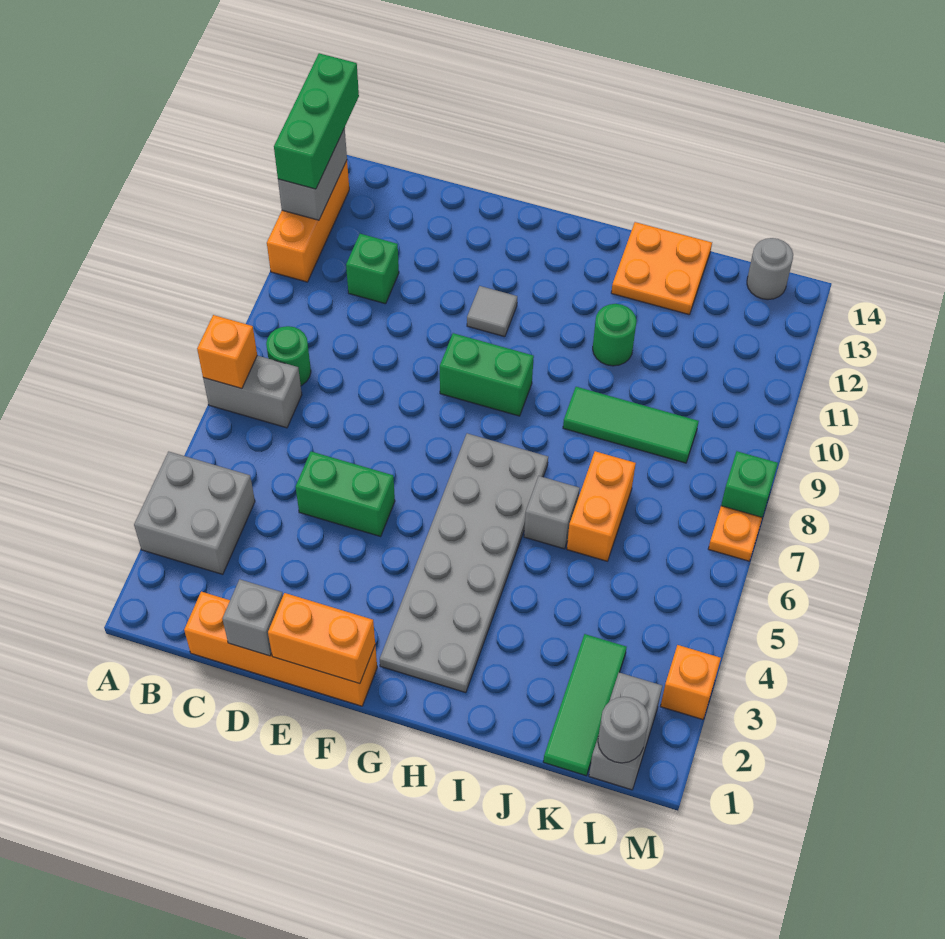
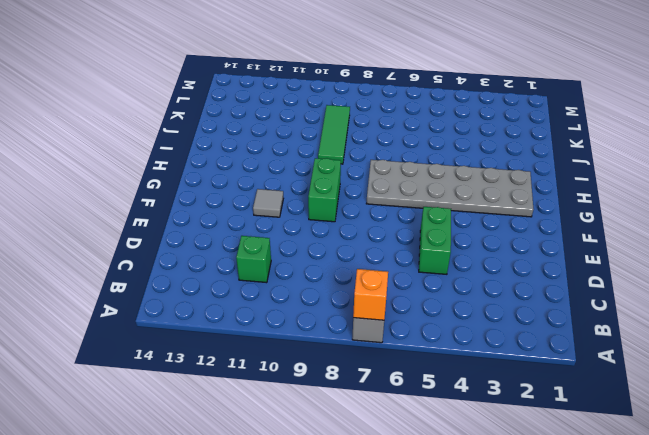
none -> grey brick A3:B4 level 1
none -> orange brick A11:A13 level 1
none -> green round brick B8 level 1

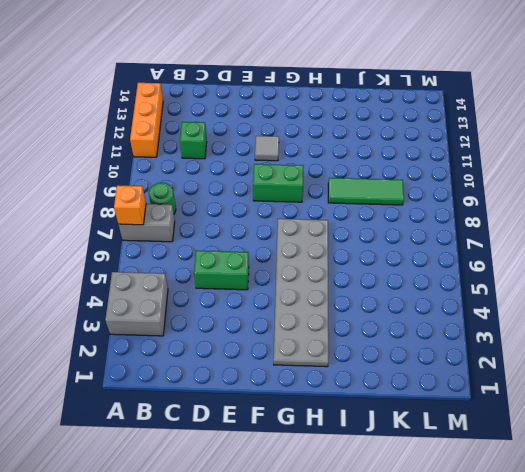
none -> orange brick C1:F1 level 1
none -> grey brick I6 level 1
none -> green round brick I11 level 1

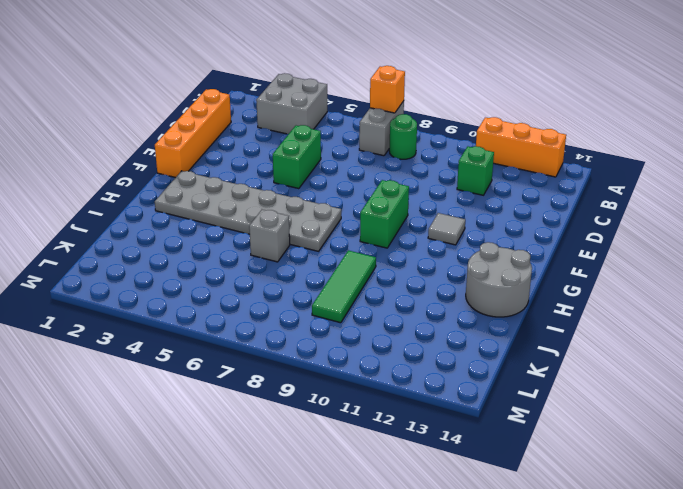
grey round brick H13:I14 level 1 -> orange plate I13:J14 level 1
none -> green round brick I11 level 1
none -> orange brick J6:J7 level 1
none -> green tile K1:K3 level 1

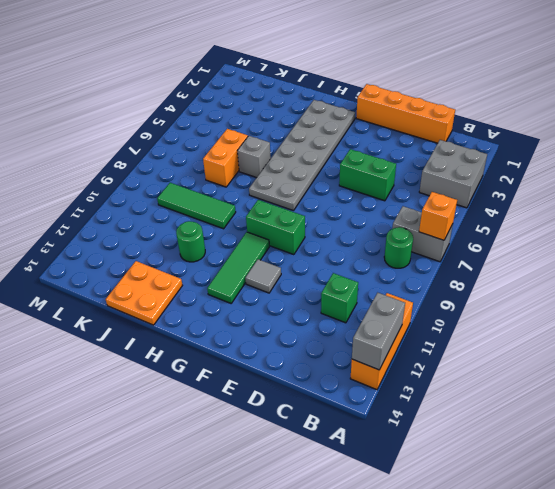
green tile G10:G12 level 1 -> green tile K1:K3 level 1
none -> grey brick L1:L2 level 1
none -> grey round brick L14 level 1
none -> orange brick M3 level 1

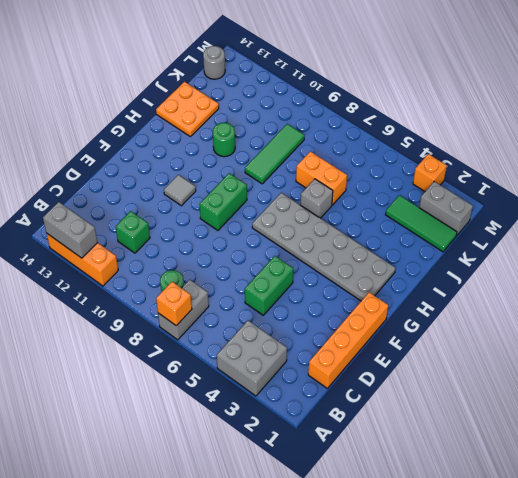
none -> orange plate M7 level 1
none -> green brick M8 level 1
none -> grey brick D1 level 2

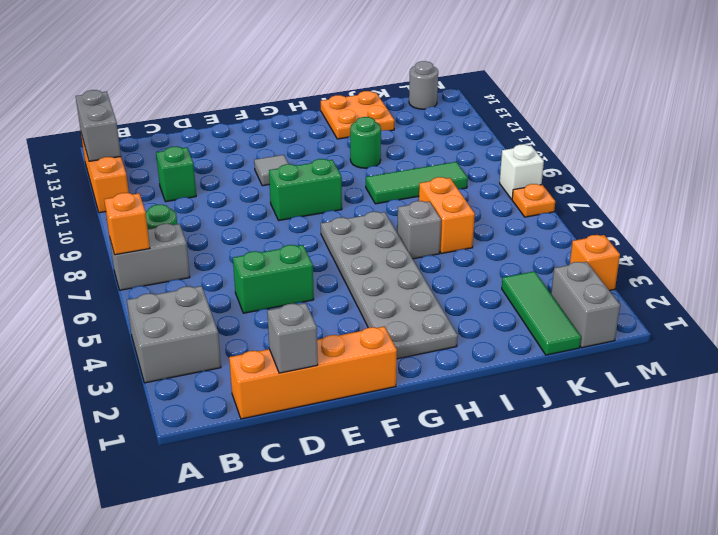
white brick M8 level 1 -> green brick M8 level 1
none -> orange brick E1:F1 level 2
none -> grey round brick L1 level 2
none -> green brick A12:A14 level 3

